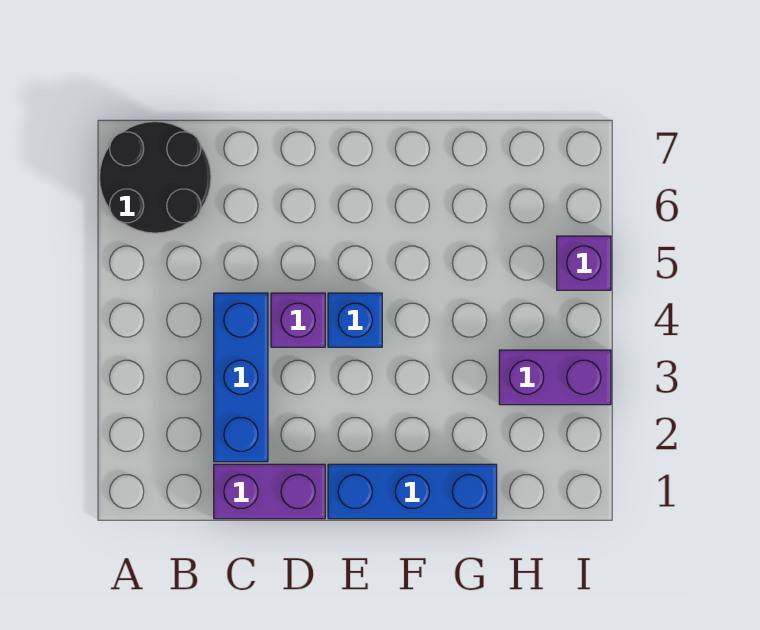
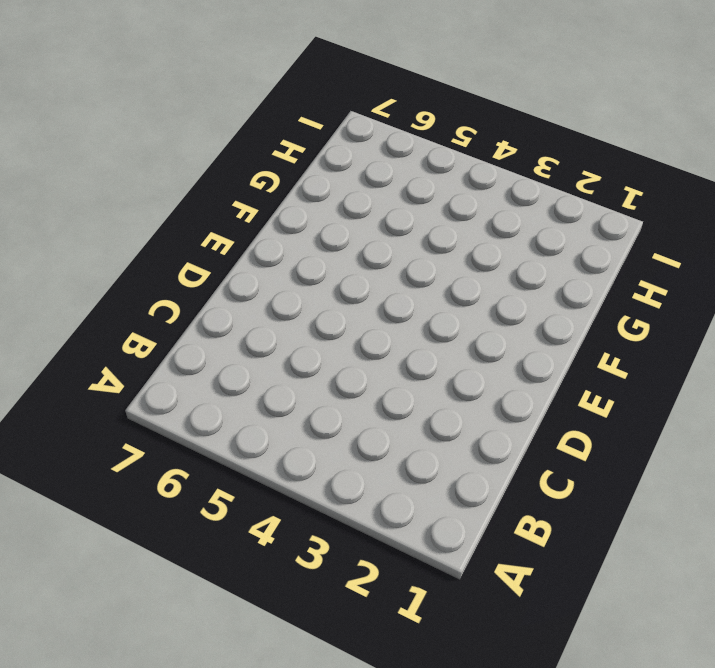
none -> black round brick A6:B7 level 1
none -> purple brick C1:D1 level 1

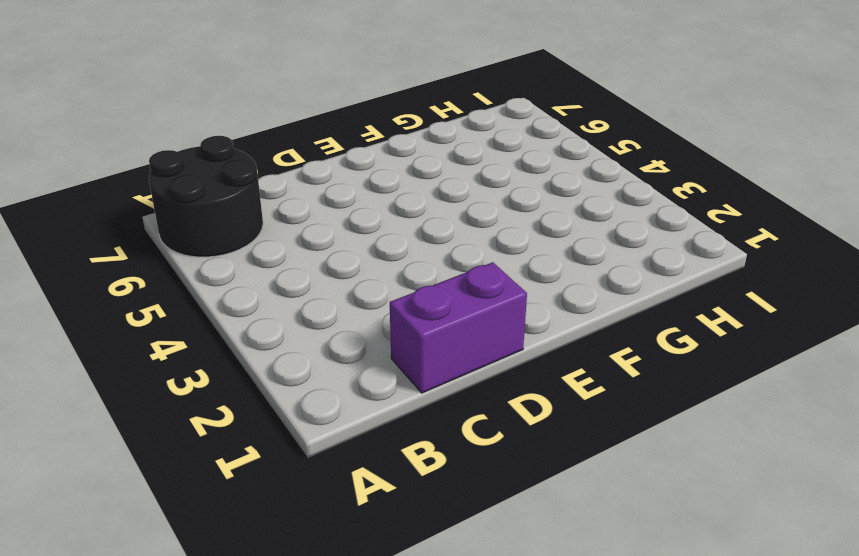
none -> blue brick C2:C4 level 1
none -> purple brick D4 level 1

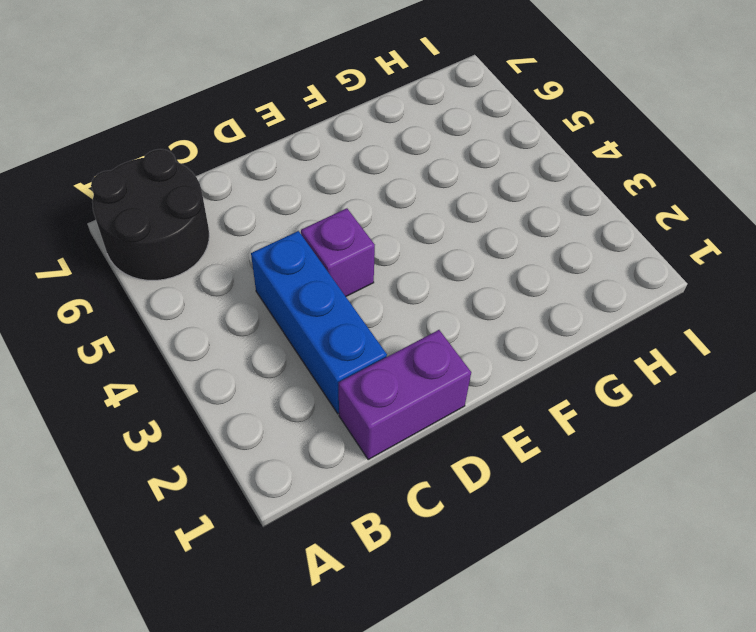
none -> blue brick E1:G1 level 1
none -> blue brick E4 level 1

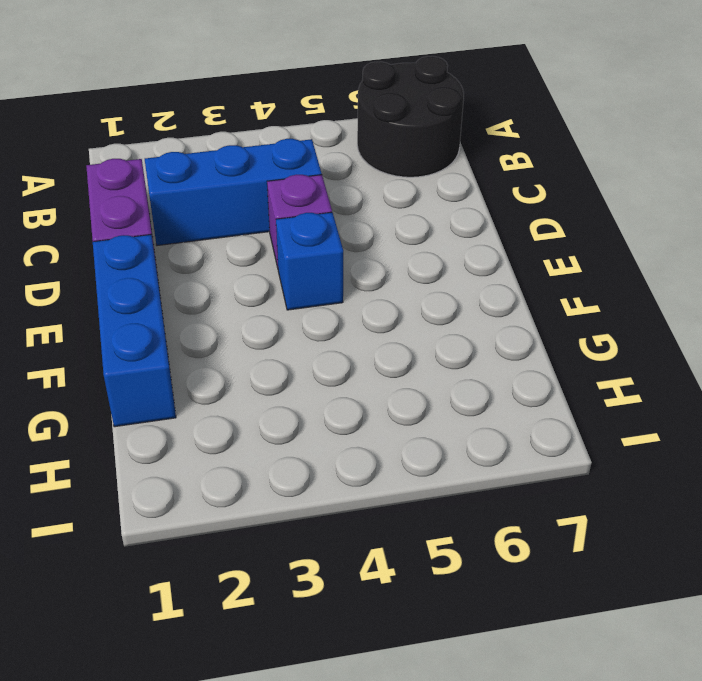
none -> purple brick H3:I3 level 1
none -> purple brick I5 level 1

